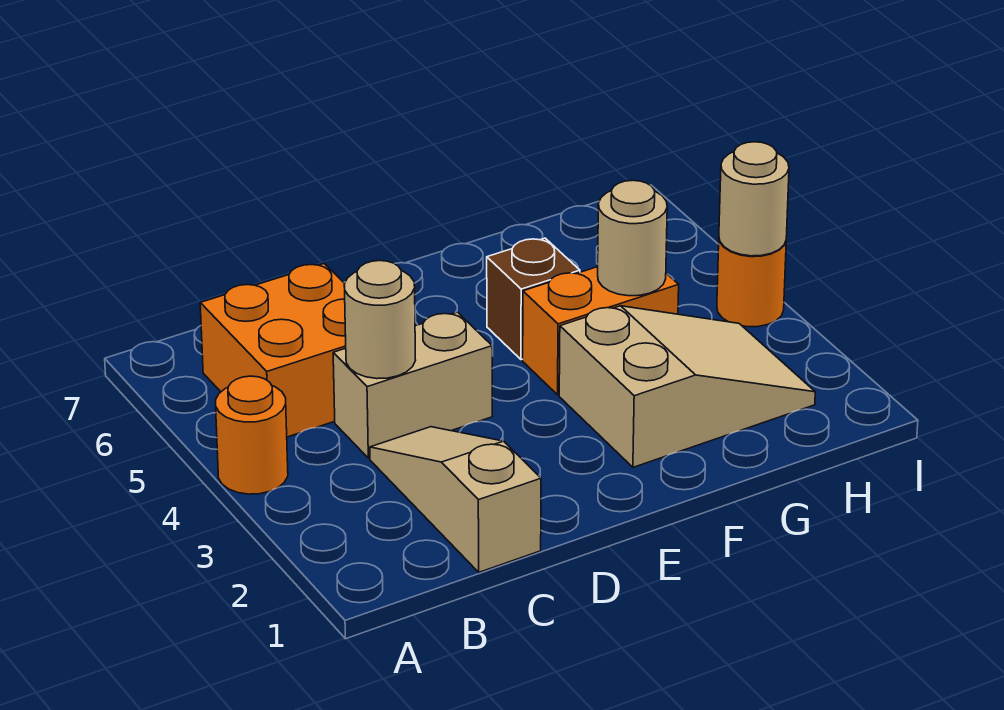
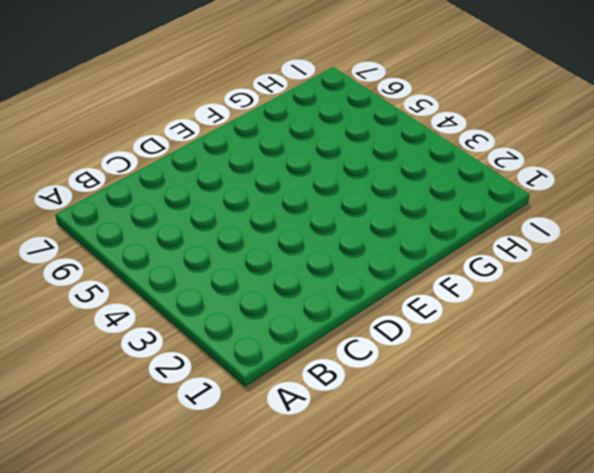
none -> orange round brick A4 level 1
none -> orange brick B5:C6 level 1

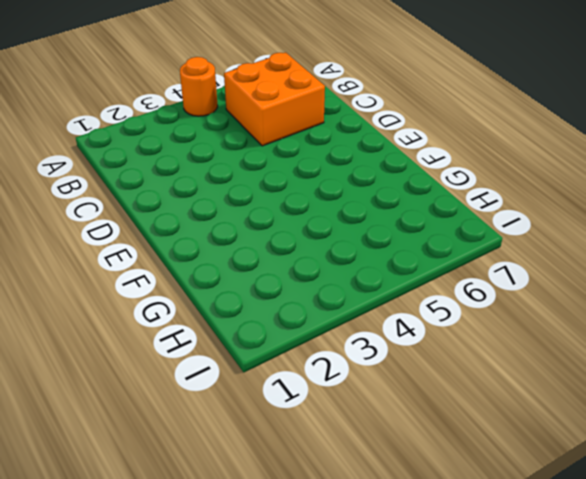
none -> tan slope C1:C3 level 1 top 1
none -> tan brick C4:D4 level 1

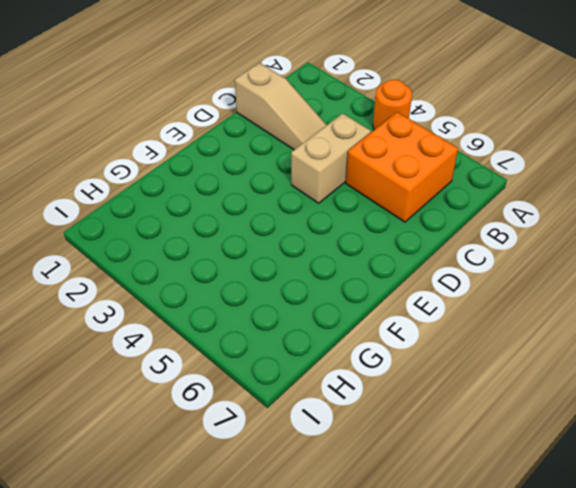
none -> tan slope F2:H3 level 1 top F
none -> orange brick F4:G4 level 1

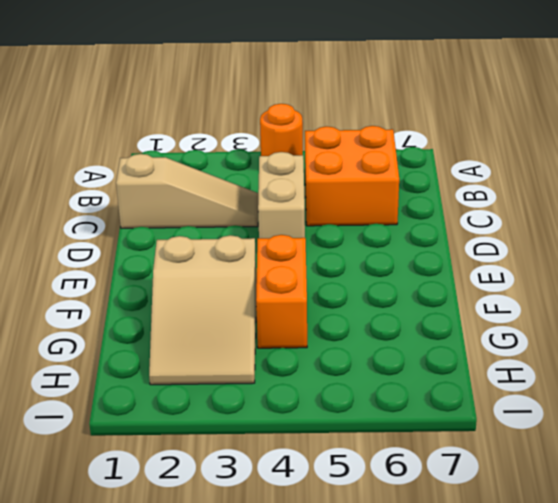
none -> brown brick F5 level 1
none -> orange round brick I4 level 1

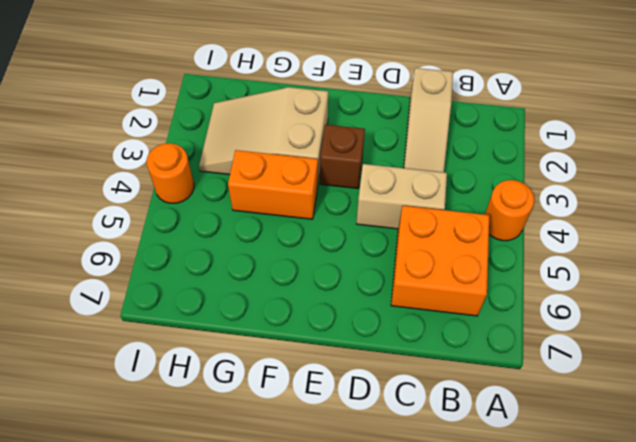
brown brick E3 level 1 -> brown brick F5 level 1
none -> tan round brick C4 level 2
none -> tan round brick G4 level 2

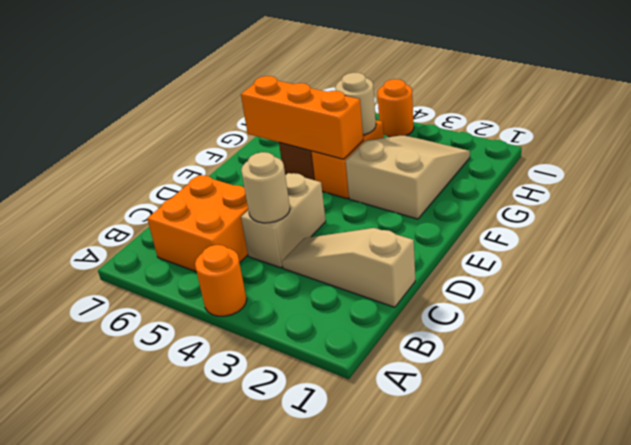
orange brick F4:F6 level 2 -> none
none -> tan round brick I4 level 2

